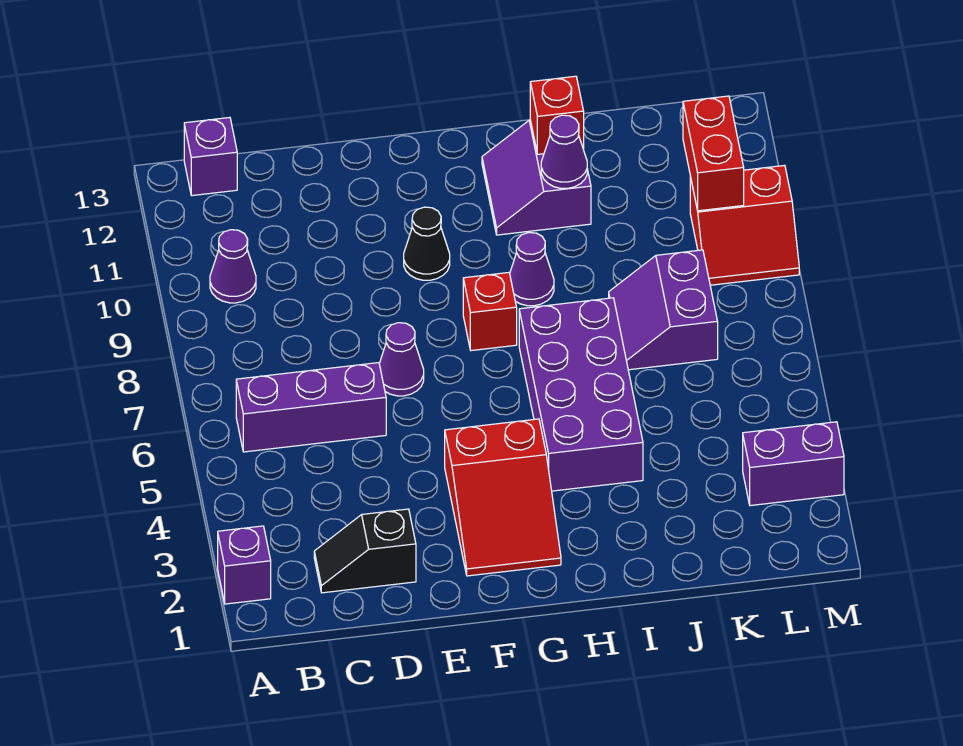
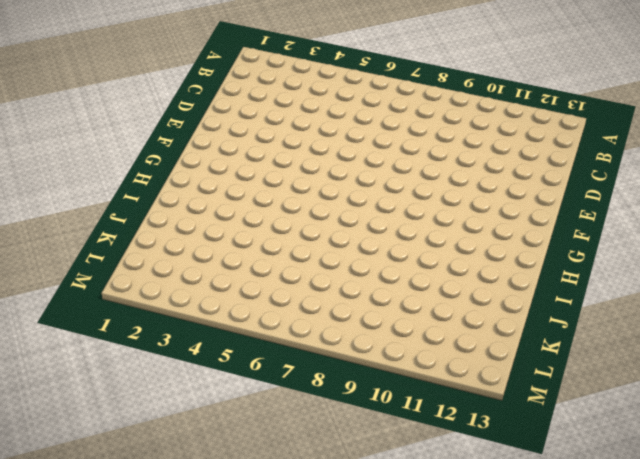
none -> purple brick A2 level 1
none -> purple brick B6:D6 level 1
none -> purple cone B10 level 1

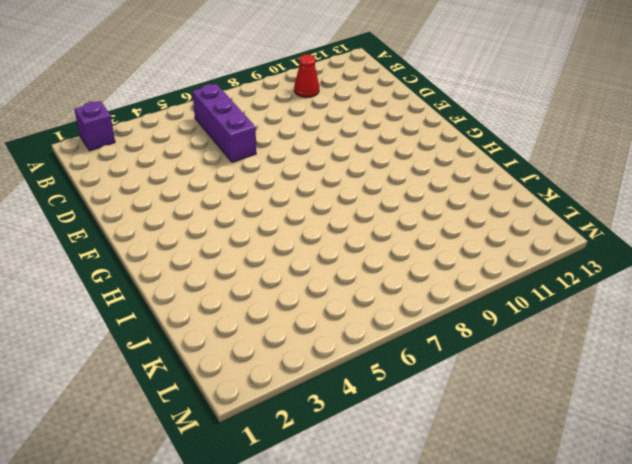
red cone B10 level 1 -> purple cone B10 level 1
none -> purple brick B13 level 1
none -> black slope C2:D2 level 1 top D
none -> purple cone E7 level 1

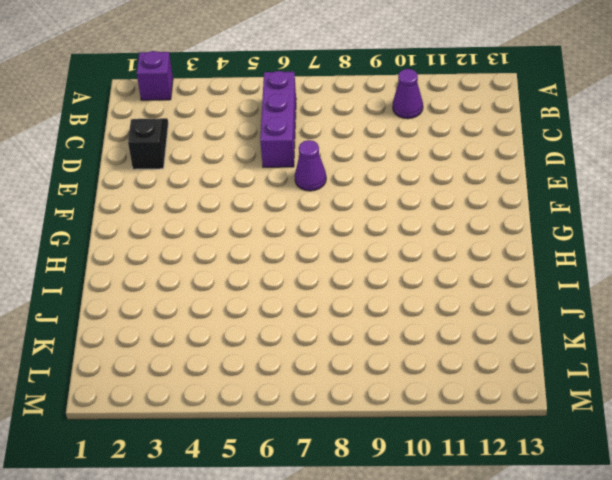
none -> purple brick B13 level 1
none -> red slope F2:G4 level 1 top 4
none -> black cone F10 level 1

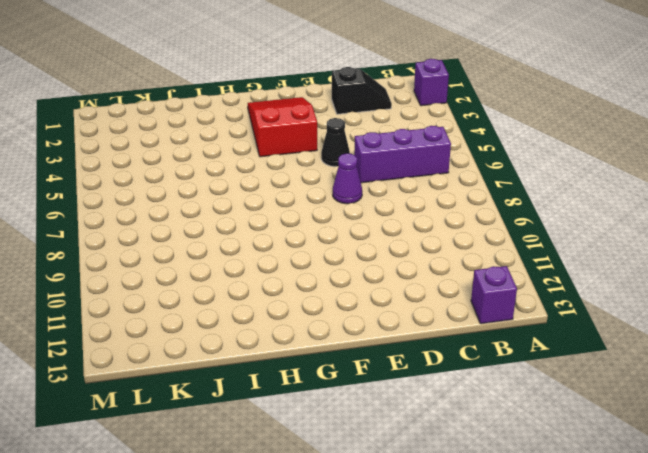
black cone E5 level 1 -> black cone F10 level 1
none -> purple cone B10 level 1
none -> red brick G8 level 1
none -> purple brick H4:I7 level 1

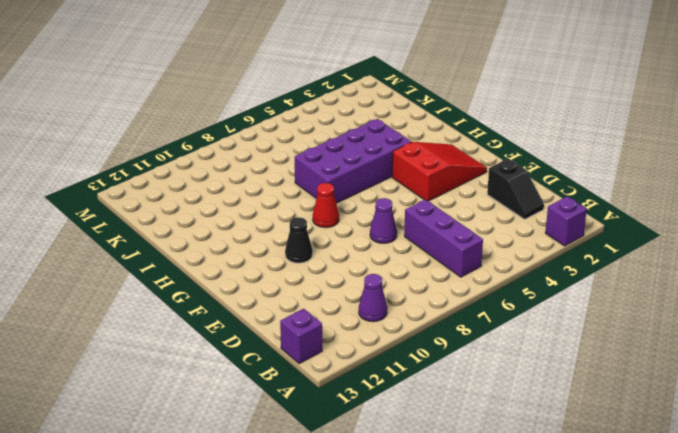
red cone G8 level 1 -> red brick G8 level 1
none -> purple cone H9 level 1
none -> purple slope H11:I12 level 1 top I
none -> purple slope J7:K8 level 1 top K

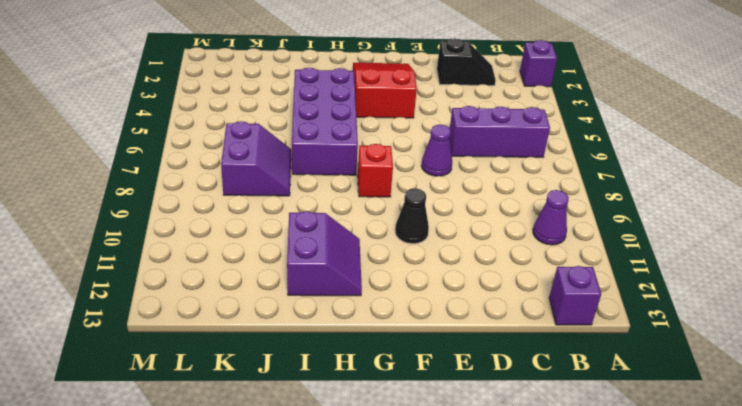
none -> purple cone H9 level 1
none -> purple brick L3:M3 level 1
none -> red slope L9:M10 level 1 top 10

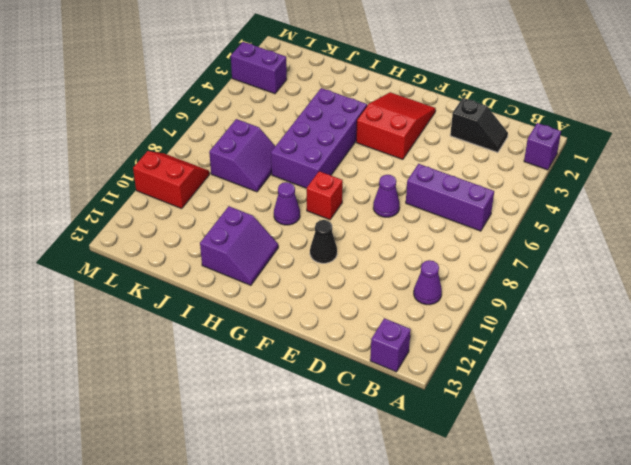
none -> purple cone I11 level 2
none -> red brick I12 level 2
none -> red brick L10:L11 level 2

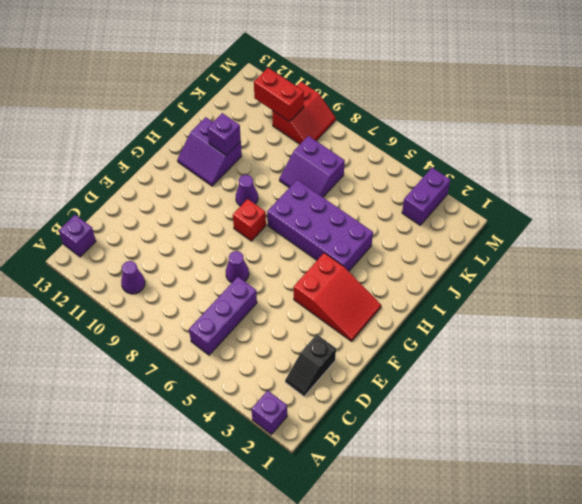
purple brick I11 level 2 -> purple cone I11 level 2
none -> black cone F10 level 1
none -> red brick I12 level 2

